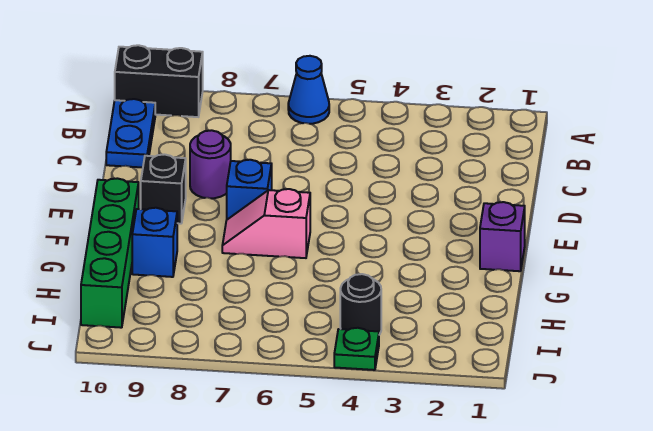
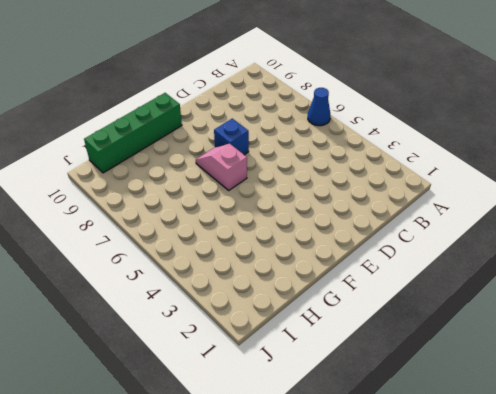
none -> black brick A9:A10 level 1
none -> blue plate B10:C10 level 1
none -> purple round brick D8 level 1

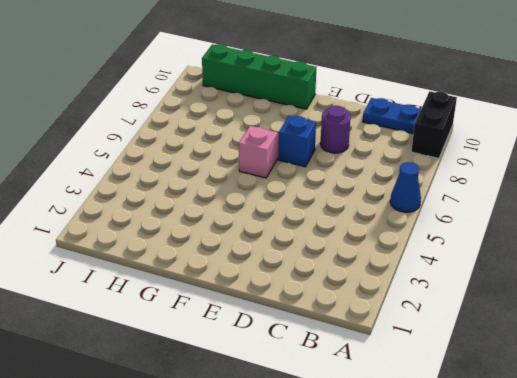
none -> black brick E9 level 1
none -> purple brick F1 level 1
none -> blue brick G9 level 1

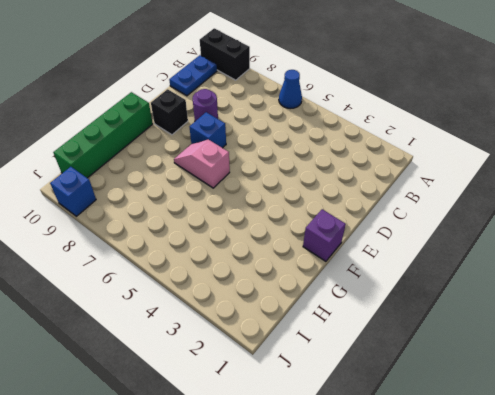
blue brick J9 level 1 -> blue brick G9 level 1
none -> black round brick I4 level 1
none -> green plate J4 level 1

